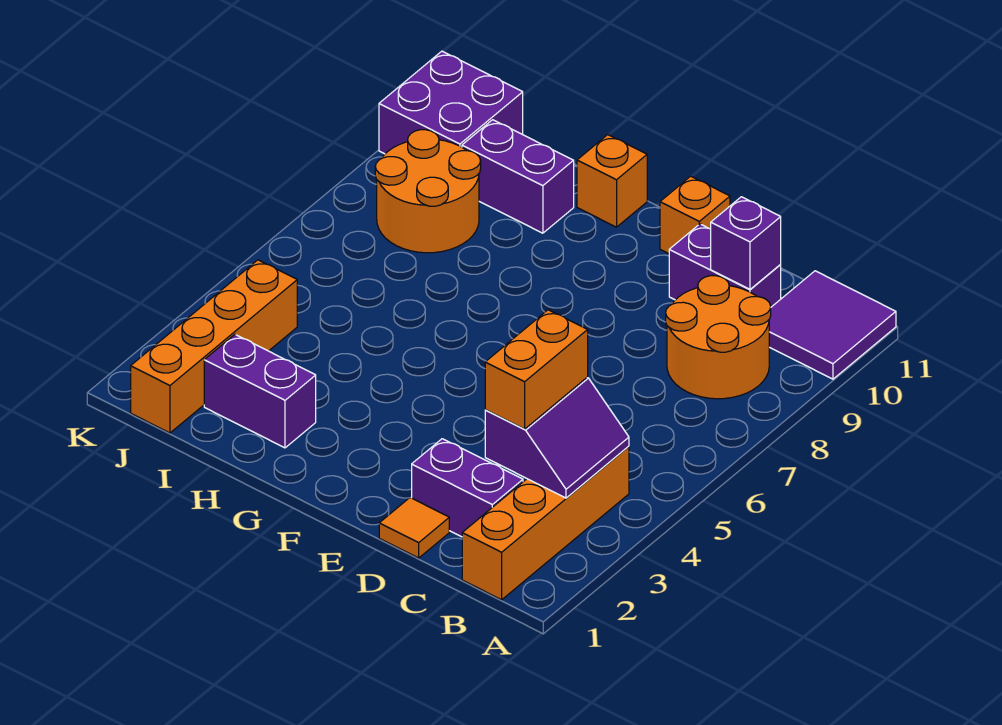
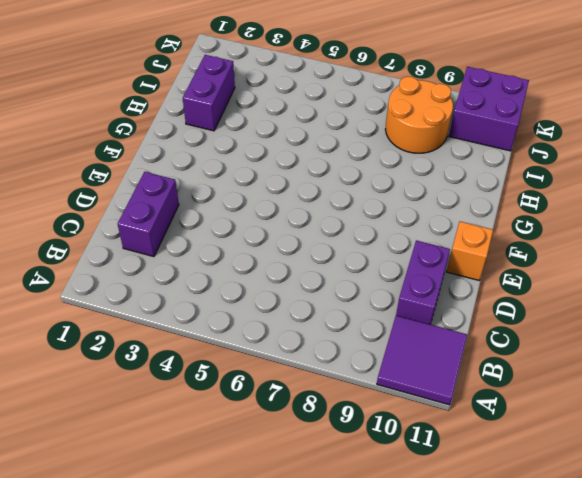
none -> orange brick B1:B4 level 1
none -> orange round brick B8:C9 level 1
none -> orange tile D1 level 1

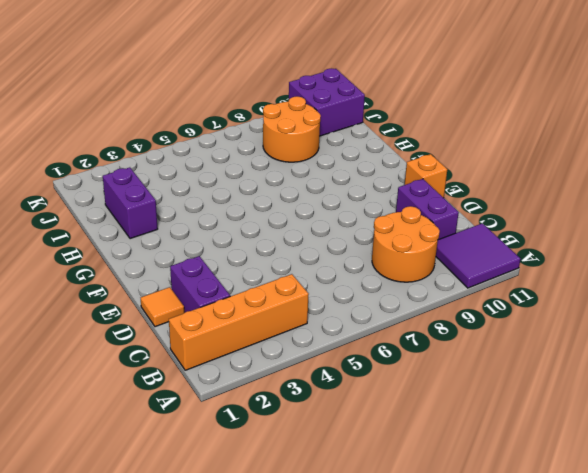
none -> orange brick G11 level 1
none -> purple brick H10:I10 level 1
none -> orange brick J1:J4 level 1

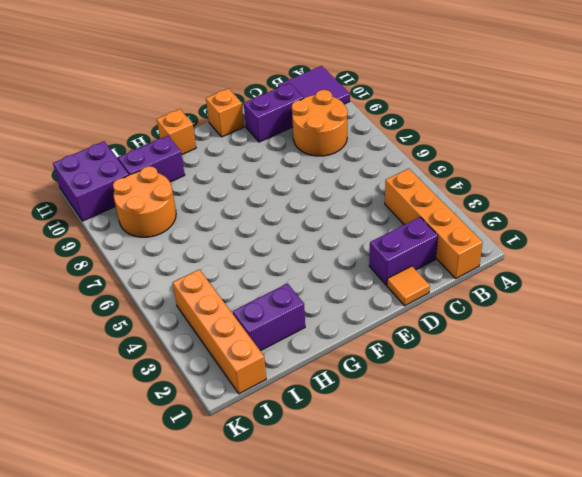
none -> purple slope B3:C4 level 2 top C
none -> purple brick C10 level 2
none -> orange brick C3:C4 level 3

